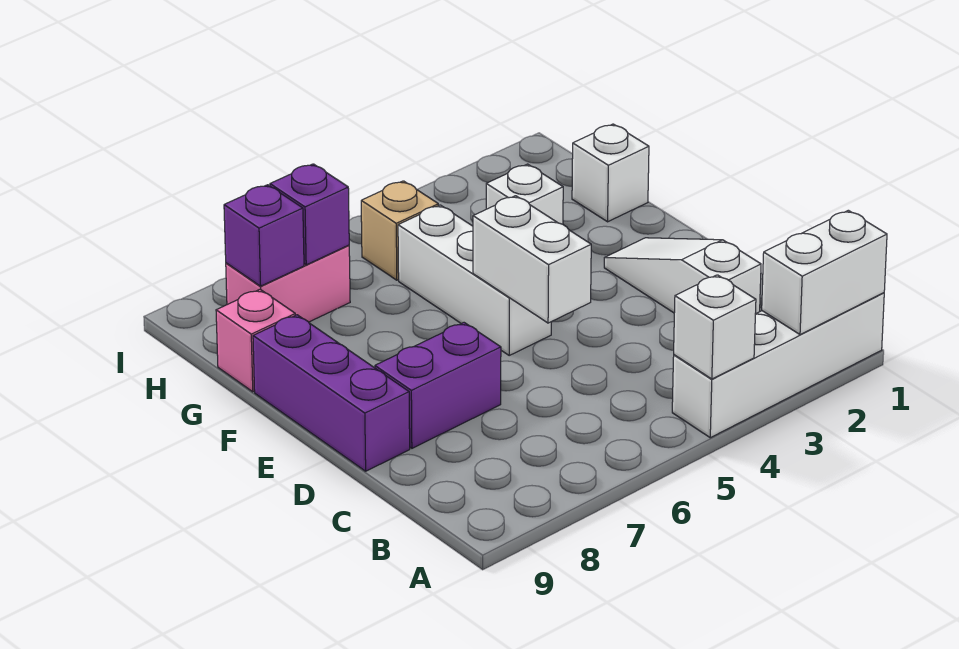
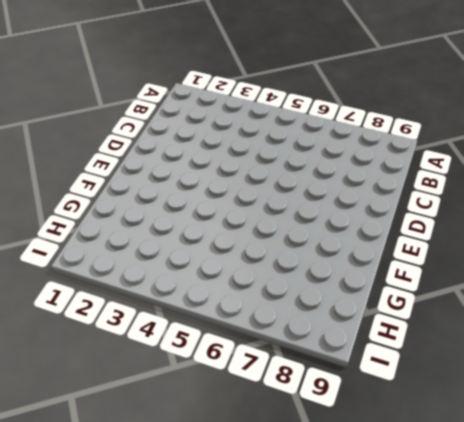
none -> white brick A1:A4 level 1
none -> white slope C2:E2 level 1 top C
none -> purple brick D7:D8 level 1

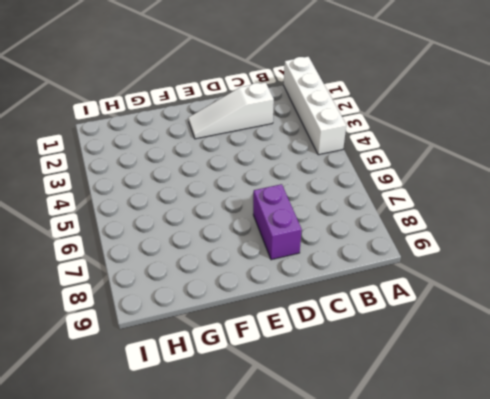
none -> purple brick D9:F9 level 1
none -> white brick E5:G5 level 1
none -> white brick G1 level 1

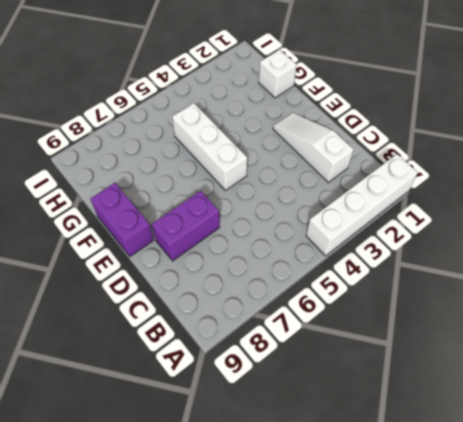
purple brick E9:F9 level 1 -> purple brick D9:F9 level 1
none -> white brick G3 level 1
none -> pink brick G9 level 1
none -> tan brick H5 level 1

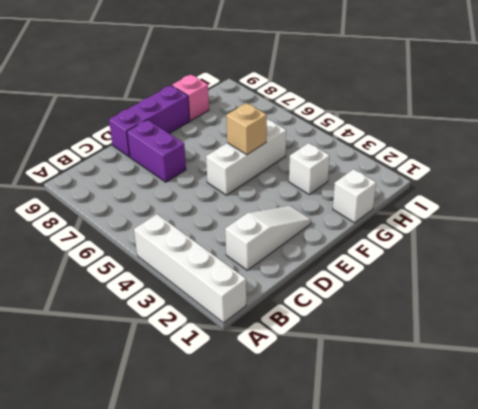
tan brick F5 level 2 -> tan brick H5 level 1
none -> pink brick H7:H8 level 1
none -> white brick A1:A2 level 2
none -> white brick A4 level 2

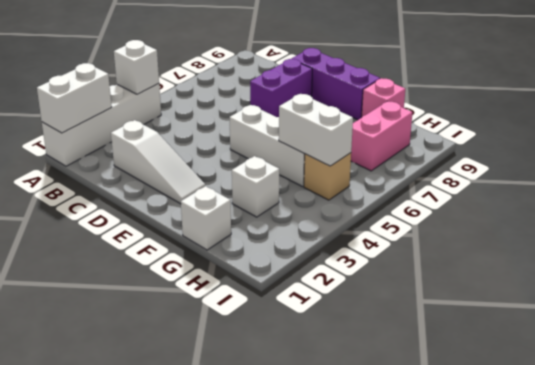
white brick G5:H5 level 2 -> white brick D5:E5 level 2
none -> purple brick H7 level 2
none -> purple brick H8 level 2

